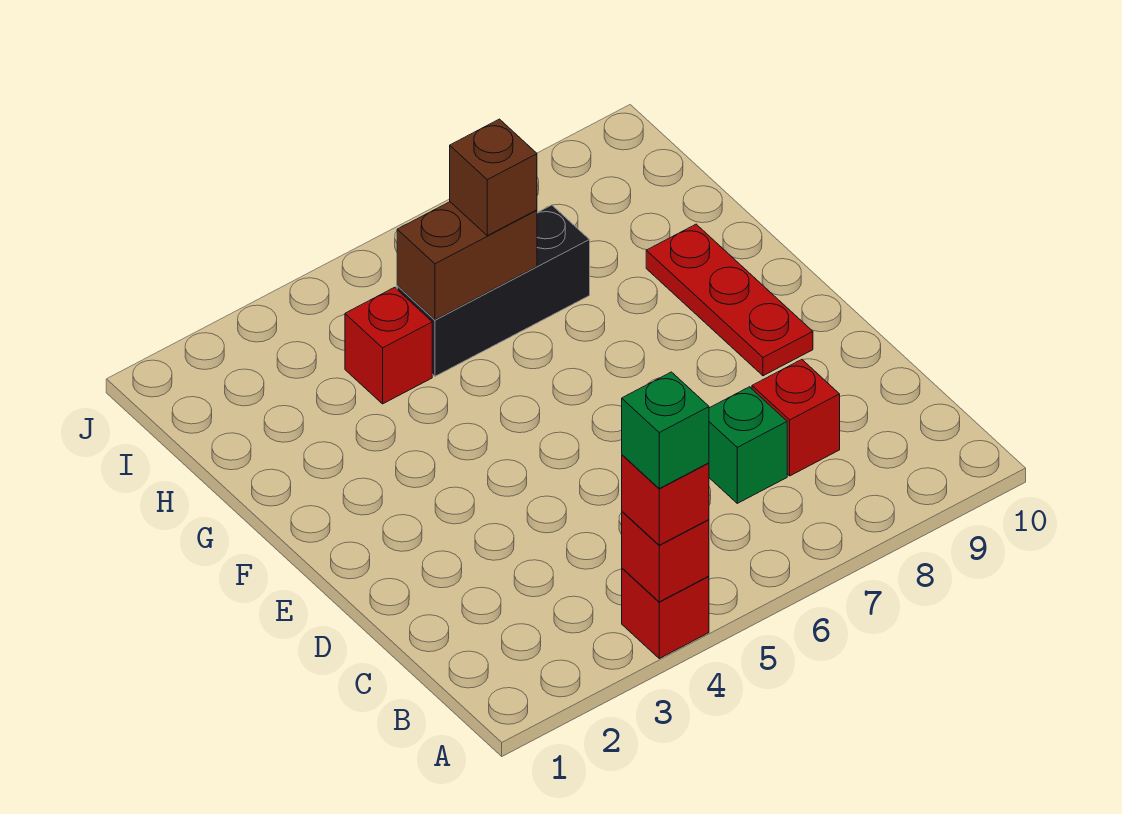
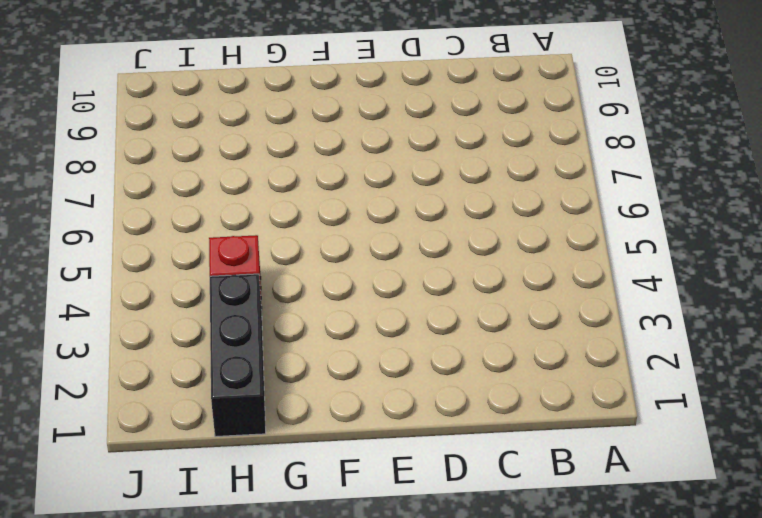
black brick H1:H3 level 1 -> black brick H5:H7 level 1
none -> red brick A4 level 1
none -> green brick C7 level 1

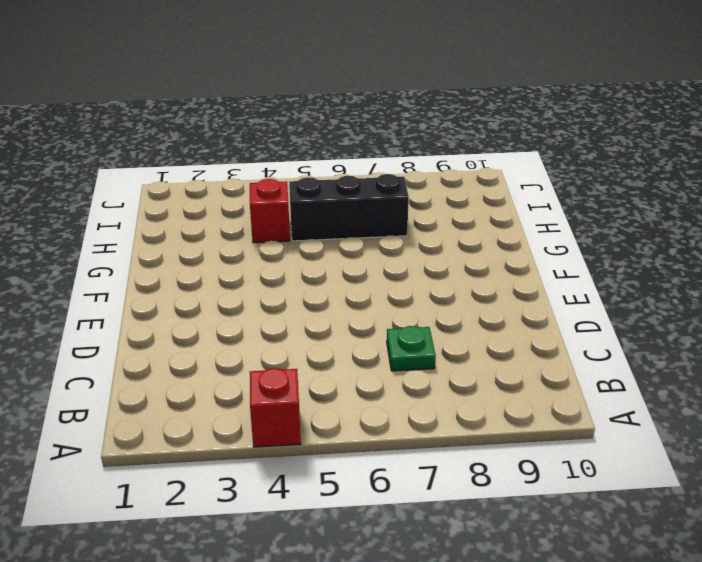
green plate C7 level 1 -> green brick C7 level 1
none -> red brick C8 level 1
none -> red plate E9:G9 level 1

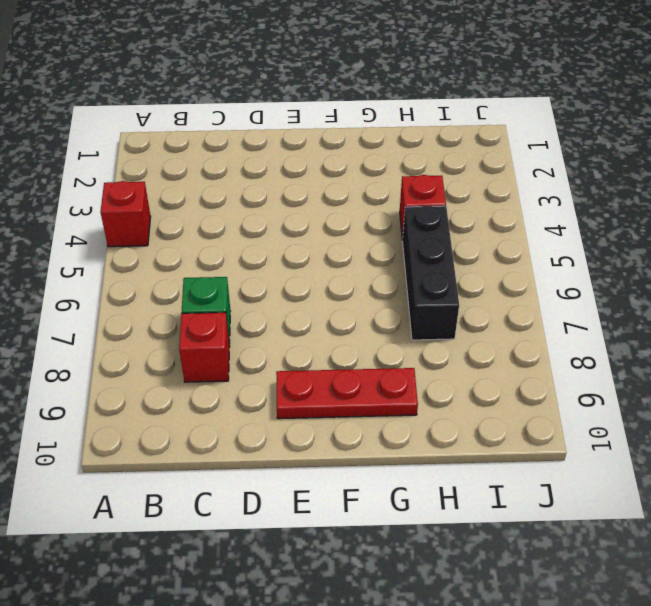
none -> red brick A4 level 2
none -> brown brick H5:H6 level 2

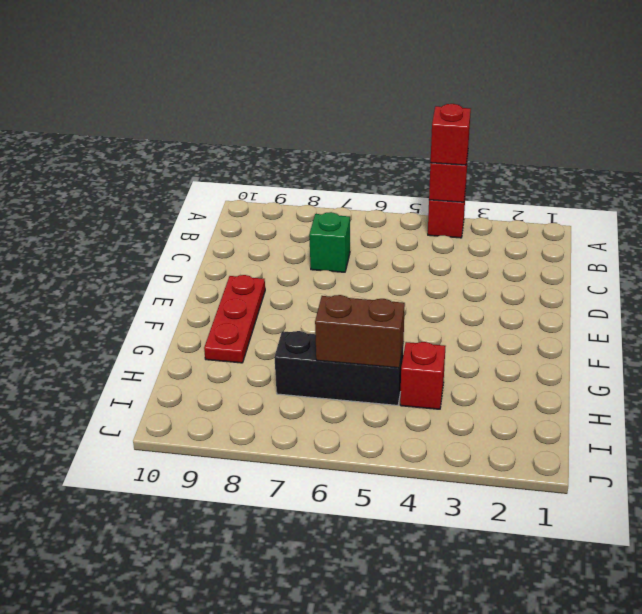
none -> red brick C8 level 1
none -> brown brick H6 level 3

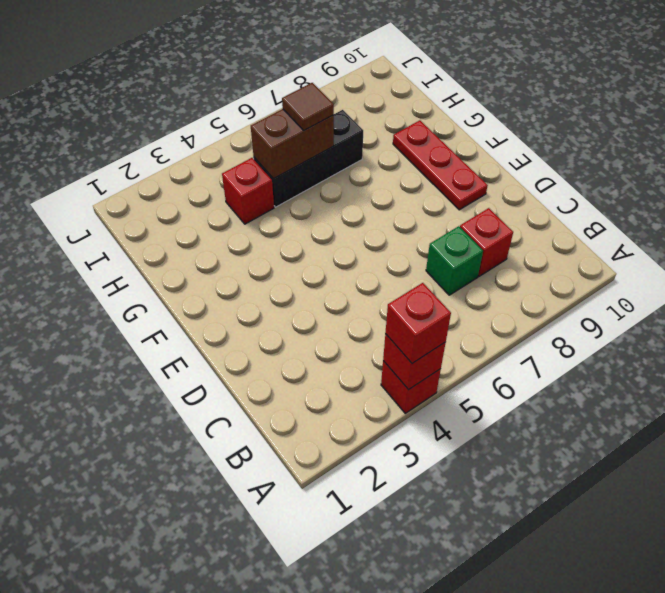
brown tile H6 level 3 -> brown brick H6 level 3
none -> green brick A4 level 4

